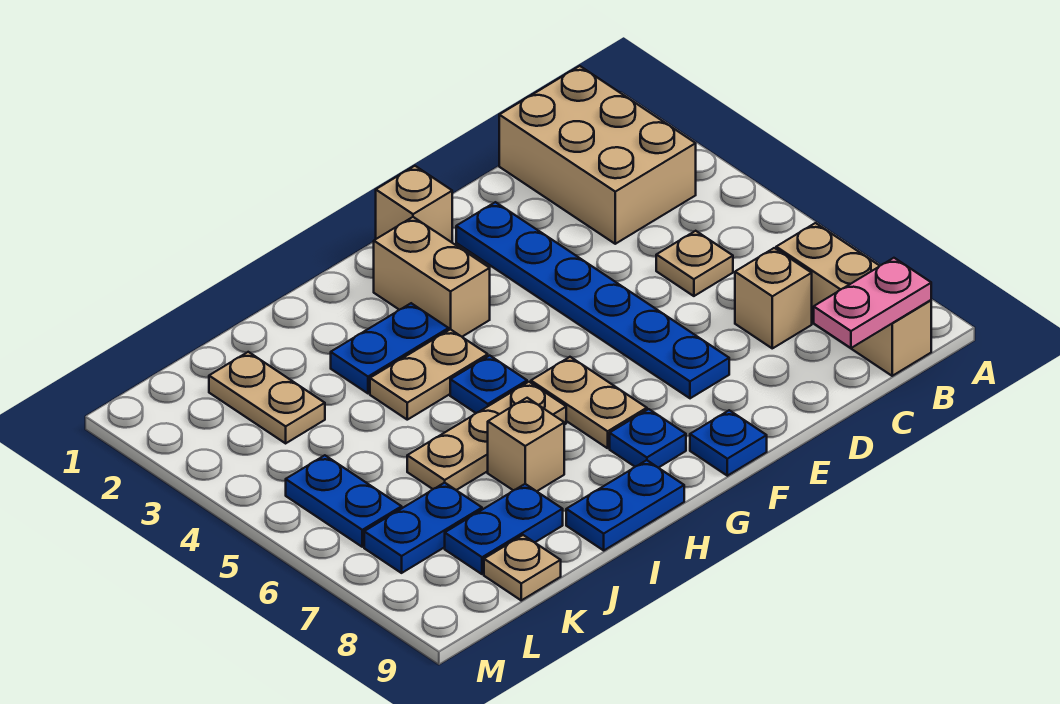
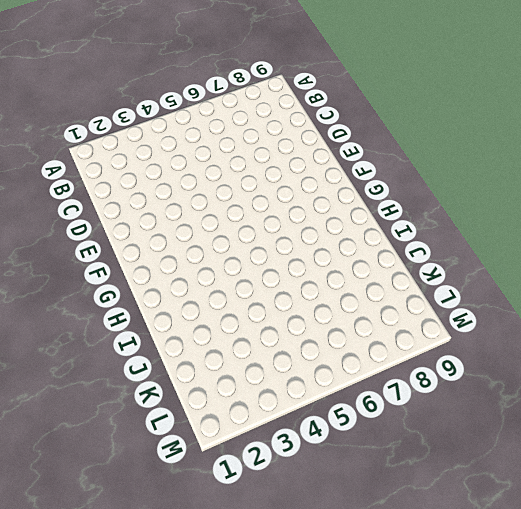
none -> tan brick B1:C3 level 1
none -> tan brick B7:B9 level 1
none -> tan plate C5 level 1

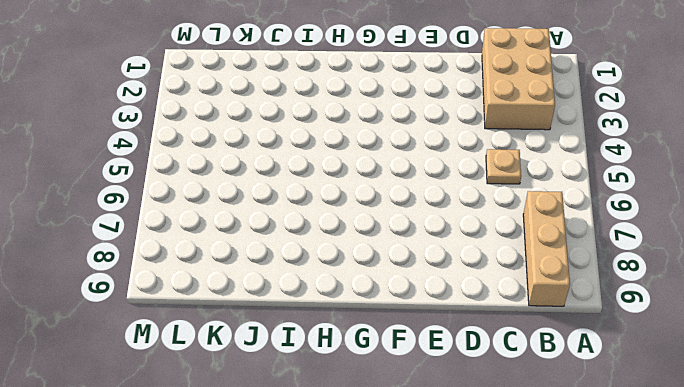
none -> tan brick C7 level 1
none -> blue plate E2:E7 level 1
none -> tan brick F1 level 1

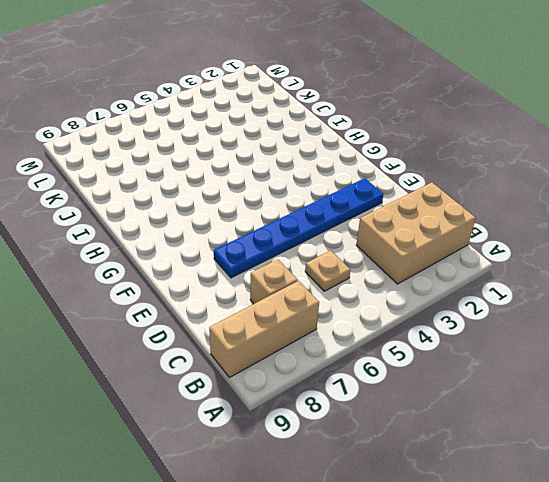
none -> tan brick F1 level 1
none -> blue plate F9 level 1
none -> tan brick G2:G3 level 1

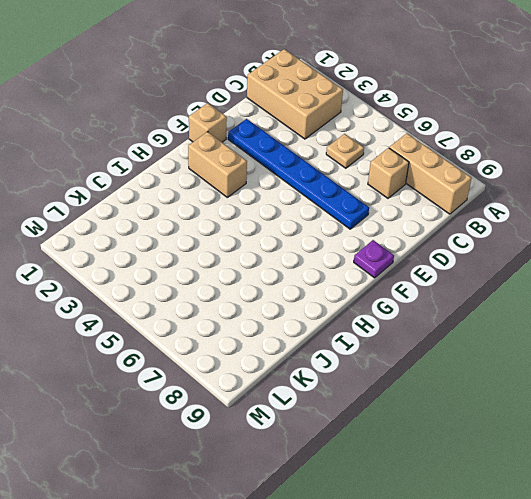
purple plate F9 level 1 -> blue plate F9 level 1
none -> tan plate G6:G7 level 1
none -> blue plate G8 level 1
none -> blue plate H3:I3 level 1

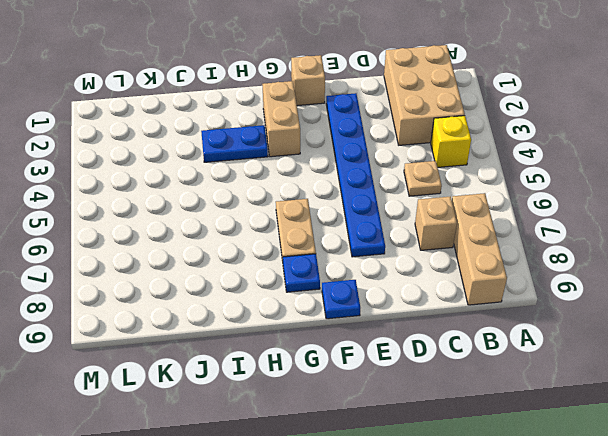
yellow brick B4 level 1 -> none
none -> tan plate H4:I4 level 1
none -> blue plate H5 level 1
none -> tan plate H6:J6 level 1

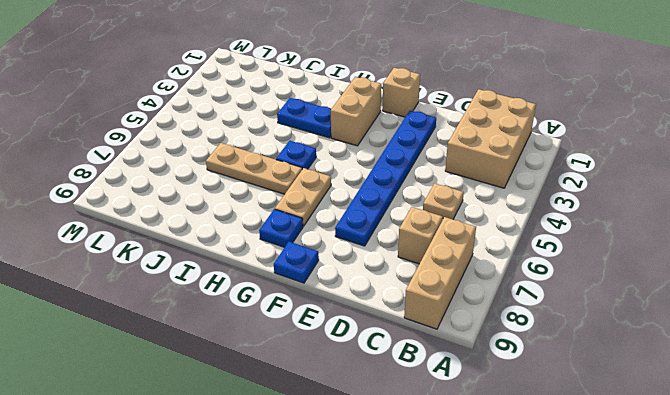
none -> tan plate H4:I4 level 1
none -> blue plate H9:I9 level 1
none -> tan brick I7 level 1

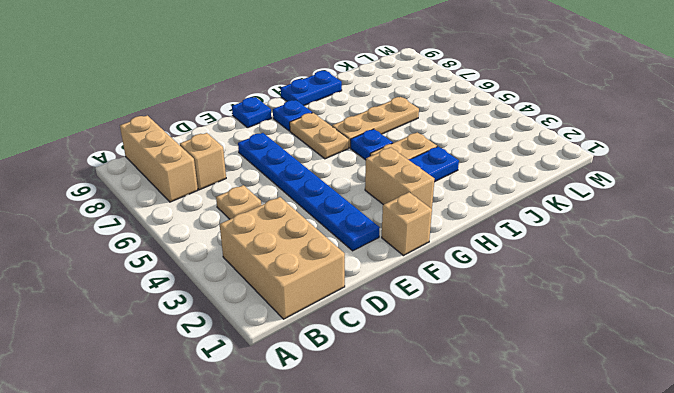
none -> tan brick I7 level 1
none -> blue plate J8:K8 level 1
none -> tan plate K2:K3 level 1

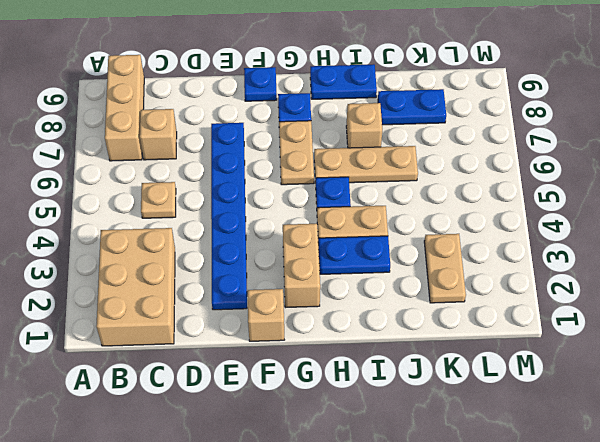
none -> blue plate K7:L7 level 1
none -> tan plate K9 level 1
none -> blue plate L5:L6 level 1

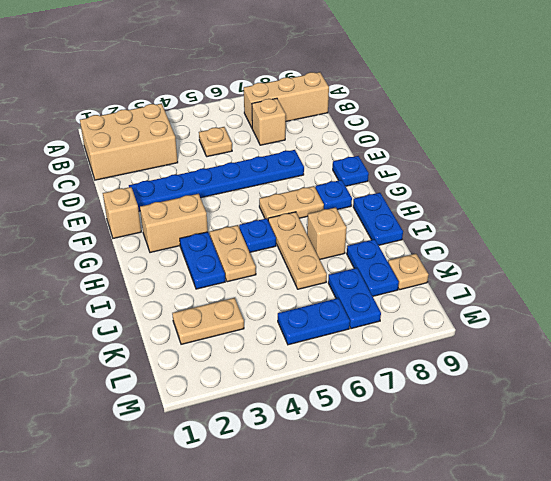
none -> pink plate B9:C9 level 2

